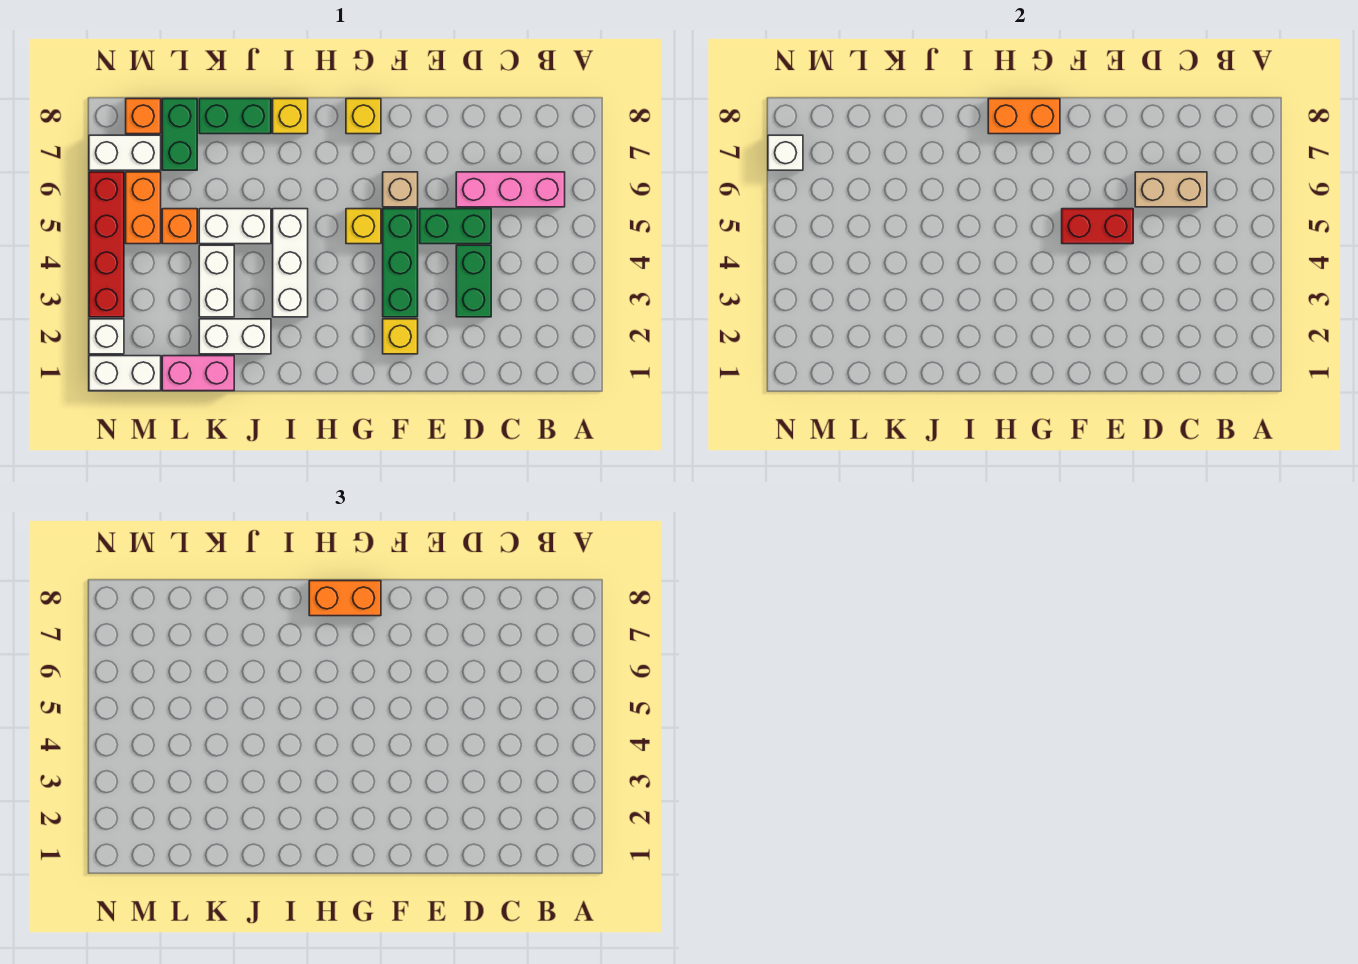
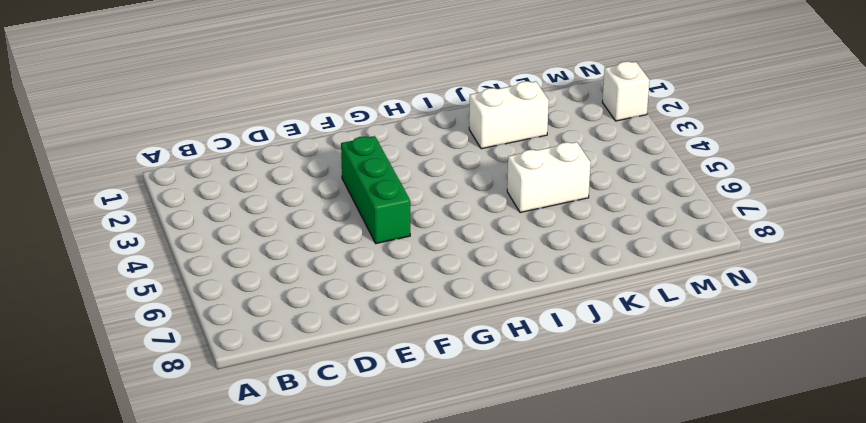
none -> pink brick B6:D6 level 1
none -> green brick D3:D4 level 1
none -> green brick D5:E5 level 1

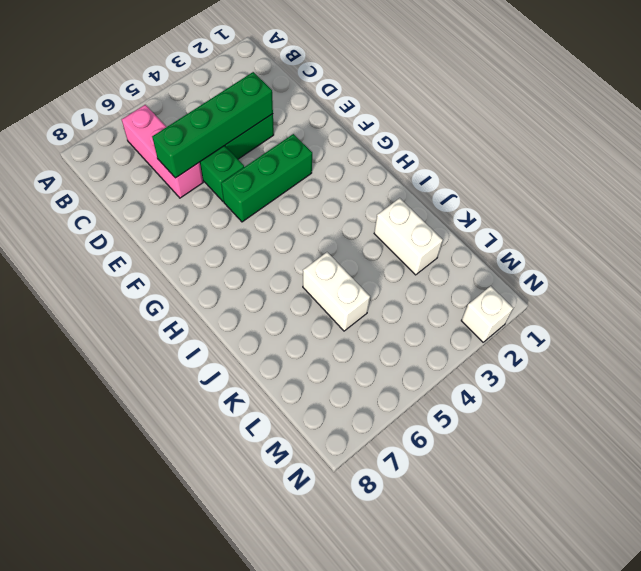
green brick D3:D6 level 2 -> tan brick C6:D6 level 2
none -> yellow brick F2 level 1
none -> tan brick F6 level 1
none -> yellow brick G5 level 1

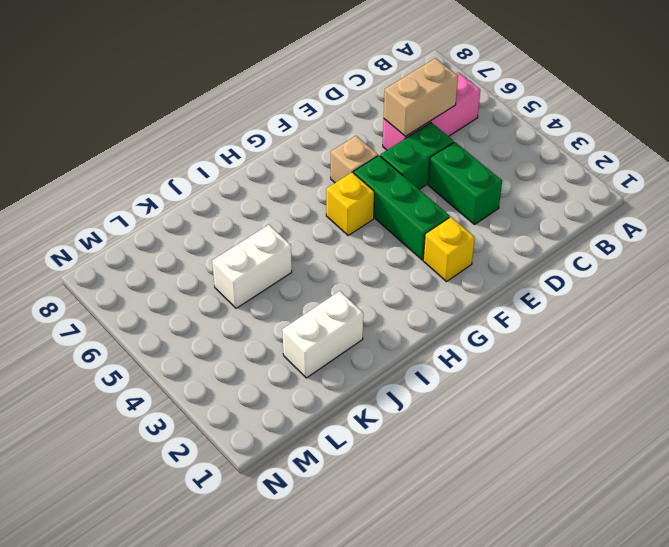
none -> yellow brick G8 level 1
none -> white brick I3:I5 level 1
none -> yellow brick I8 level 1

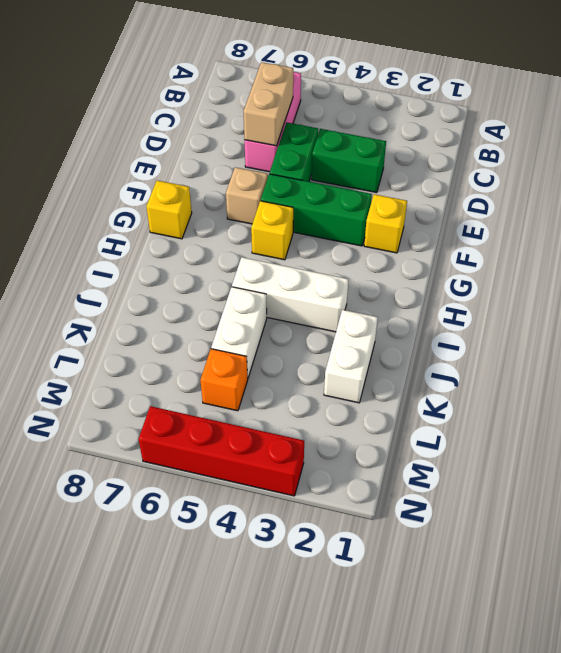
none -> yellow brick I8 level 1
none -> green brick J8:K8 level 1
none -> pink brick K1:L1 level 1

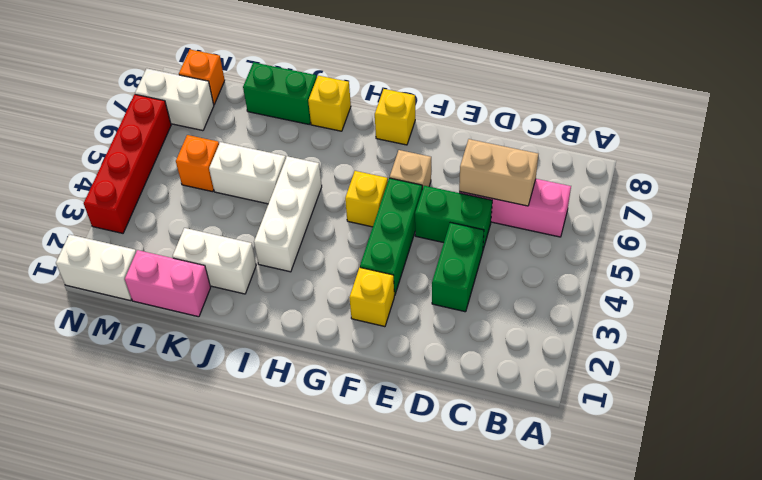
none -> white brick K3:K4 level 1
none -> green brick L7:L8 level 1
none -> orange brick M5:M6 level 1

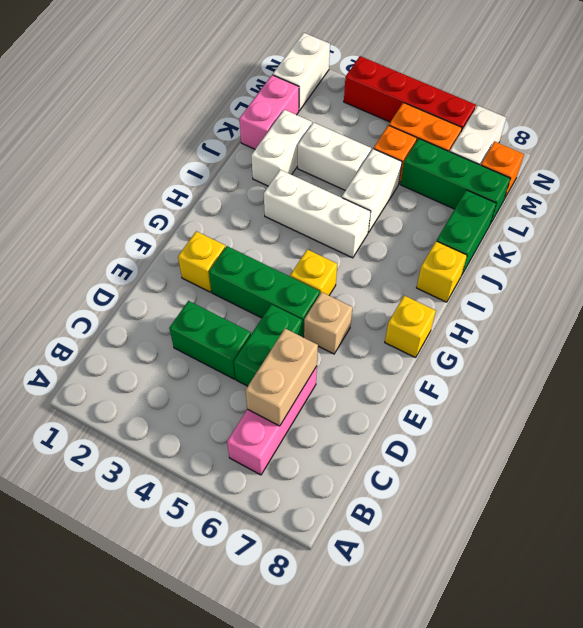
green brick L6:L8 level 1 -> green brick L7:L8 level 1
none -> white brick N2 level 1
none -> red brick E5:F5 level 2
none -> orange brick G8:H8 level 2

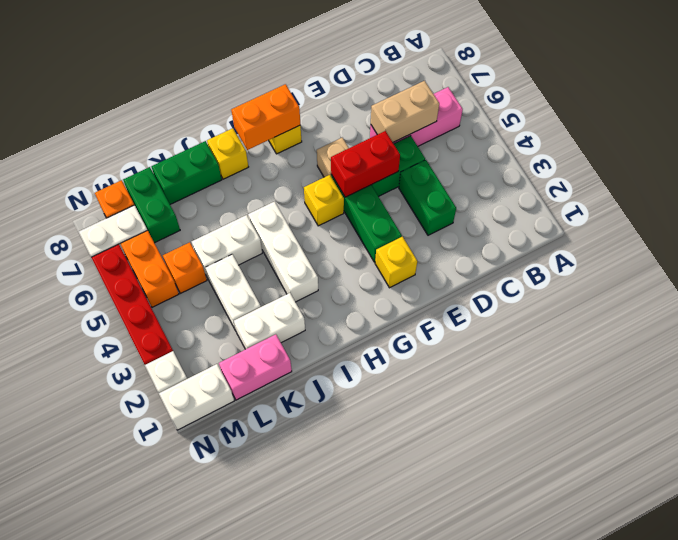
none -> white brick N7 level 2
none -> orange brick G8:H8 level 3

